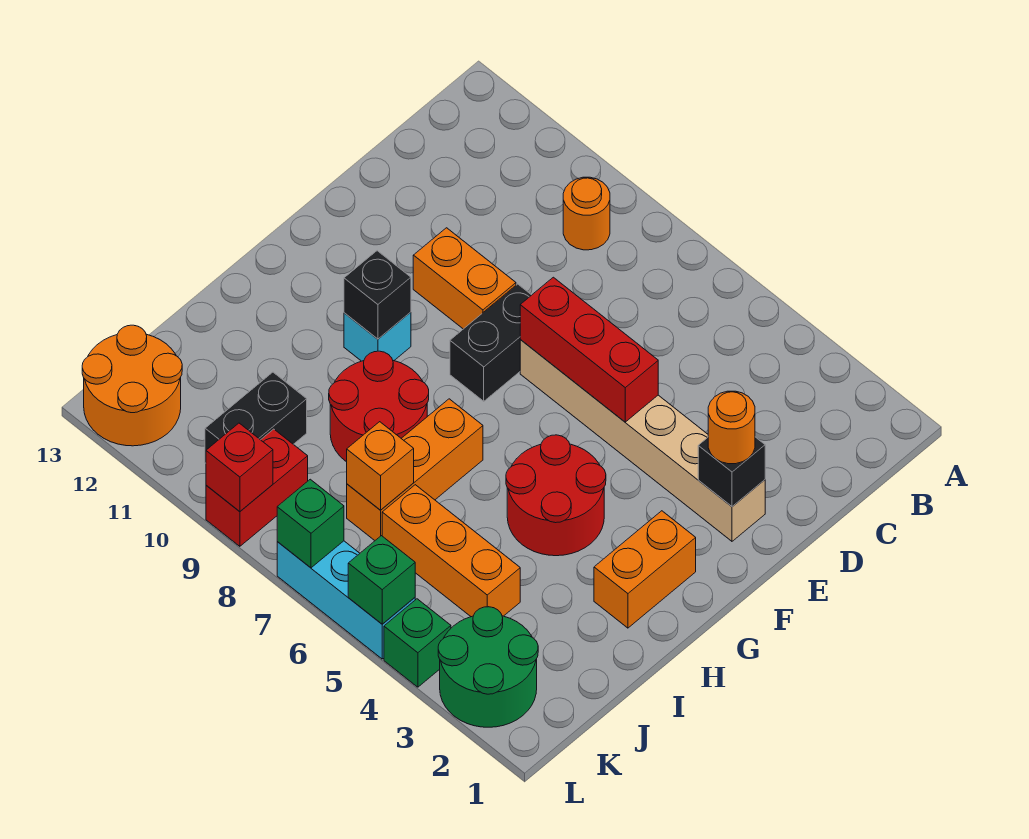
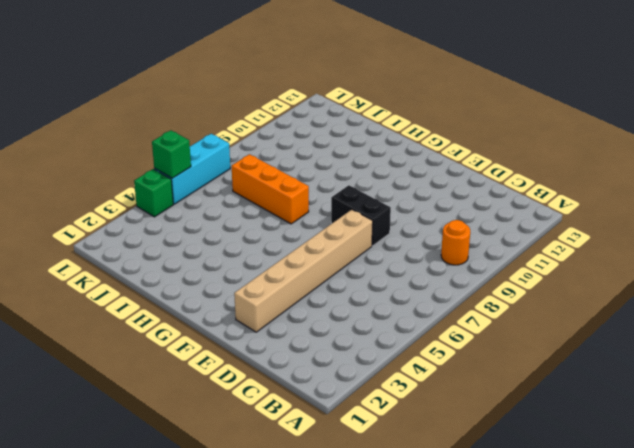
none -> orange brick E9:E10 level 1
none -> orange brick G2:H2 level 1
none -> red round brick G4:H5 level 1

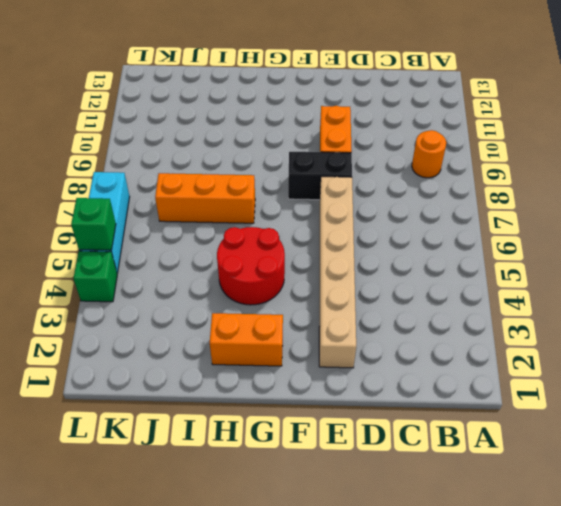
none -> cyan brick G10 level 1
none -> red round brick H8:I9 level 1
none -> orange brick J4:J6 level 1

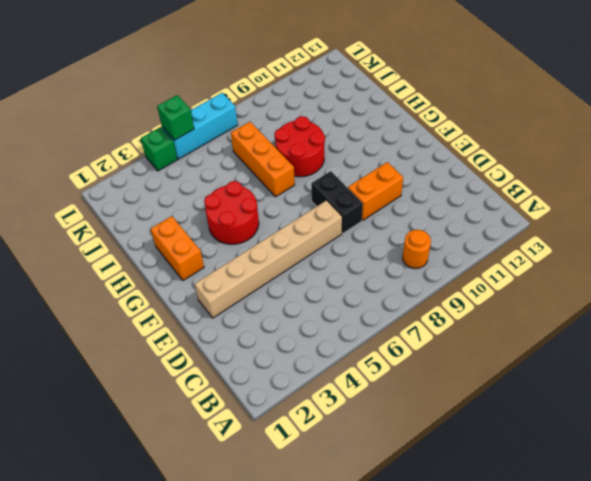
none -> cyan brick G10 level 1
none -> orange brick J4:J6 level 1
none -> black brick J10:K10 level 1

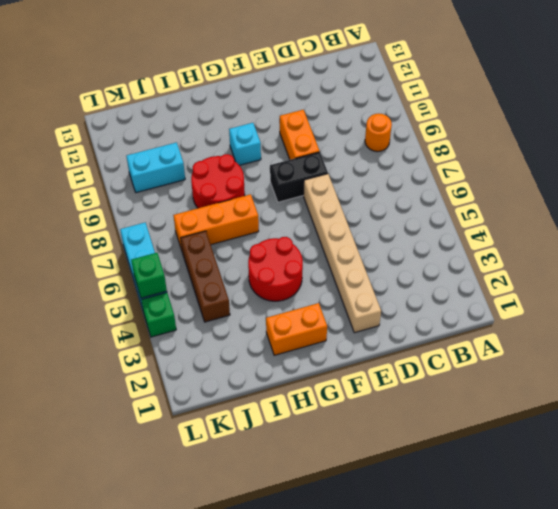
brown brick J4:J6 level 1 -> orange brick J4:J6 level 1
cyan brick J10:K10 level 1 -> black brick J10:K10 level 1
none -> green round brick K2:L3 level 1
none -> red brick K9:L9 level 1
none -> orange round brick K12:L13 level 1

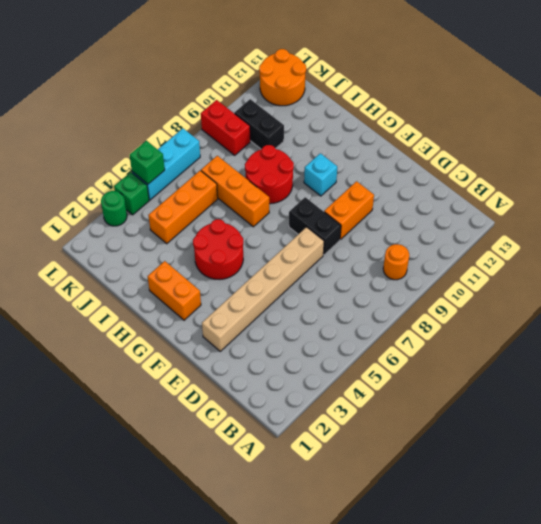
green round brick L3 level 1 -> green round brick K2:L3 level 1
none -> black brick E2 level 2
none -> red brick E5:E7 level 2
none -> black brick G10 level 2

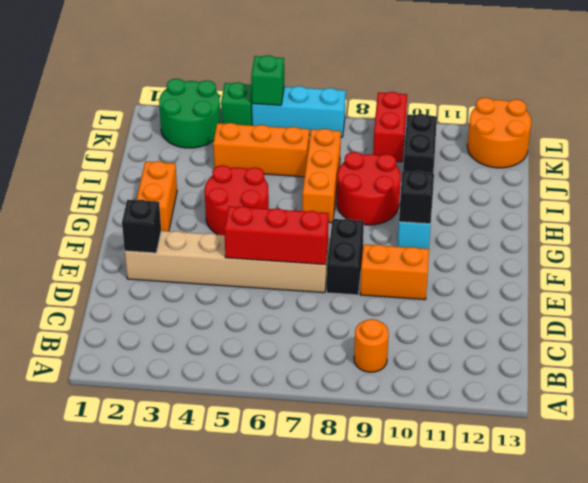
none -> orange brick J7 level 2
none -> green brick L7 level 2
none -> red brick L9 level 2

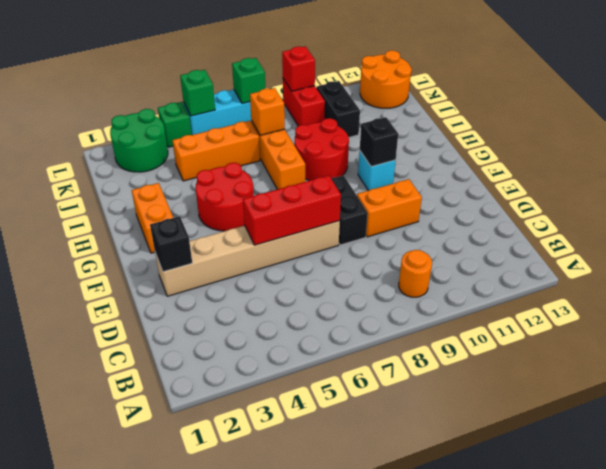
none -> orange round brick E2 level 3

